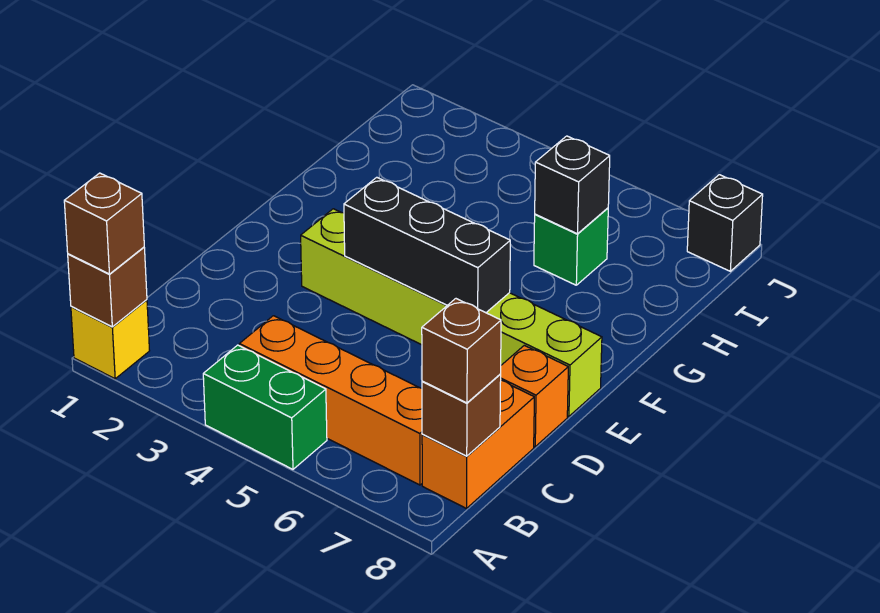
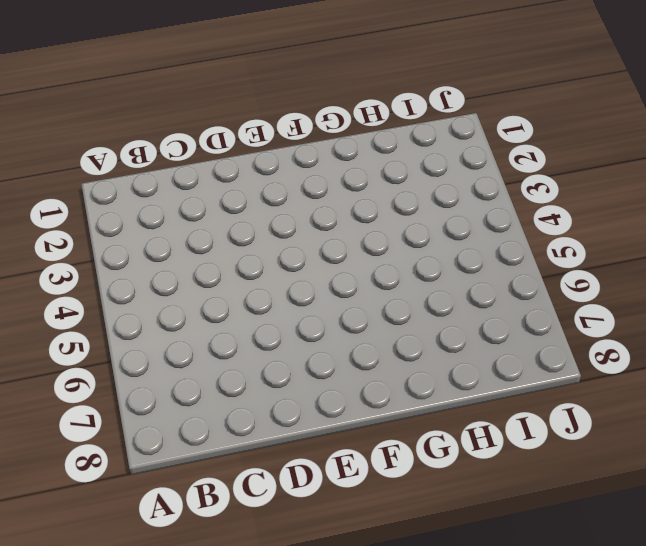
none -> yellow brick A1 level 1
none -> green brick A4:A5 level 1
none -> orange brick B4:B7 level 1

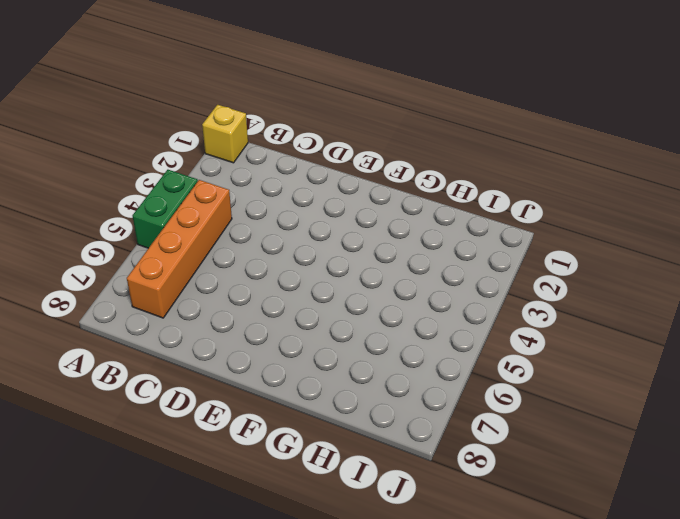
none -> orange brick B8:C8 level 1
none -> orange brick D8 level 1
none -> lime brick E3:E8 level 1

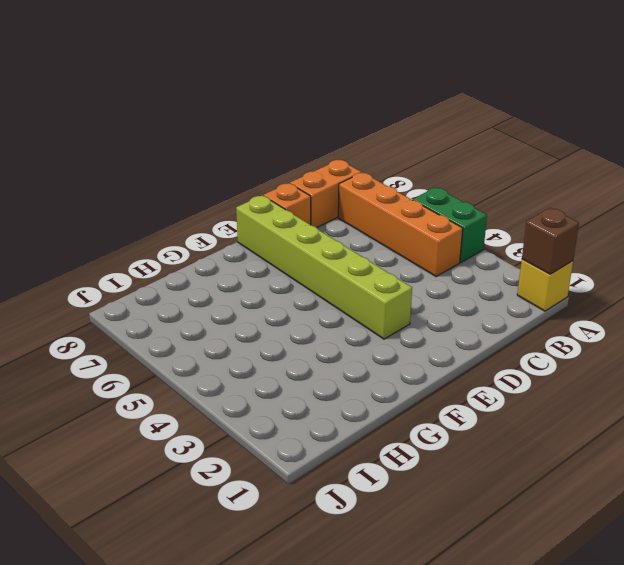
none -> green brick H6 level 1
none -> black brick J8 level 1
none -> brown brick B8 level 2

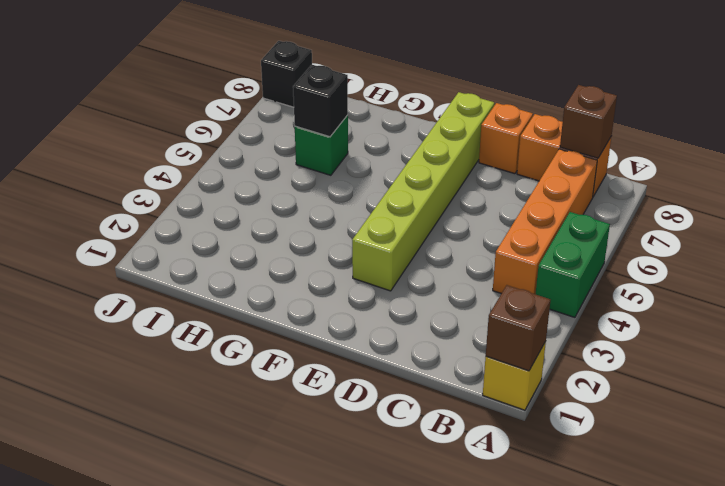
none -> black brick E4:E6 level 2
none -> brown brick A1 level 3
none -> brown brick B8 level 3

